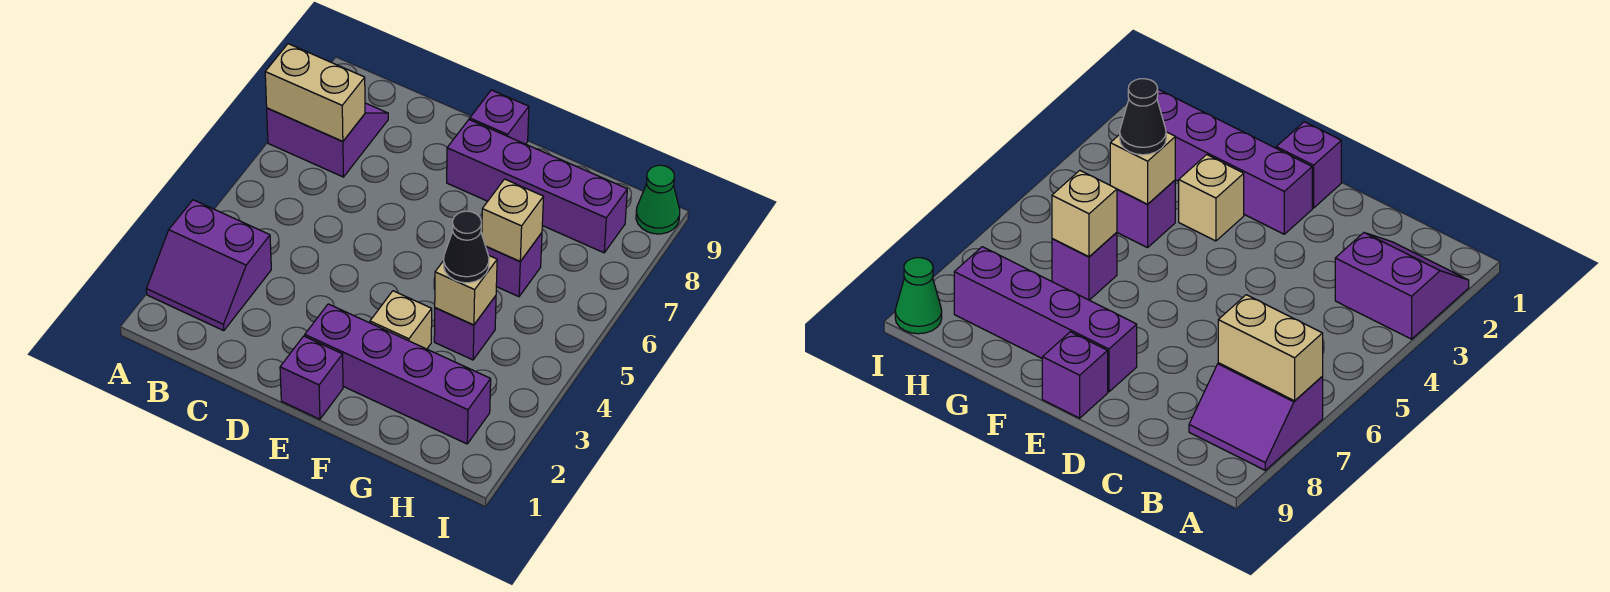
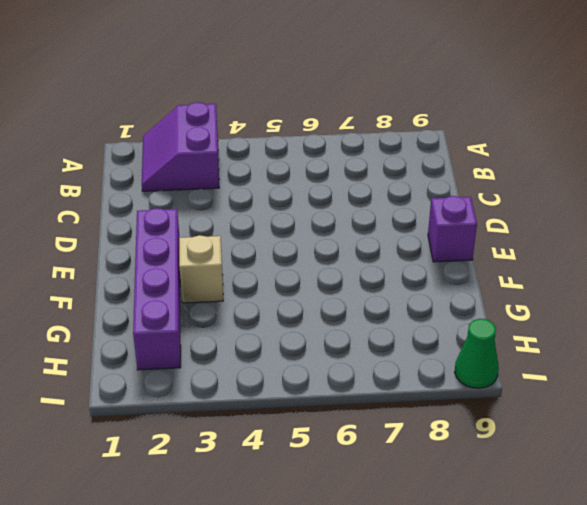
none -> purple slope A7:B8 level 1 top 7
none -> purple brick E1 level 1
none -> purple brick E8:H8 level 1

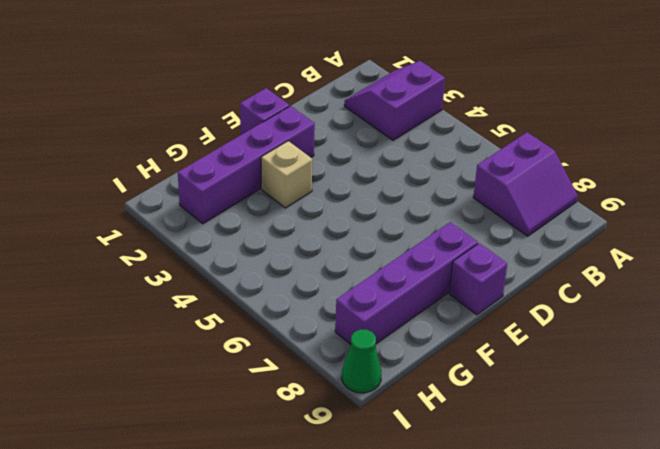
none -> purple brick G4 level 1
none -> purple brick G6 level 1
none -> tan brick A7:B7 level 2

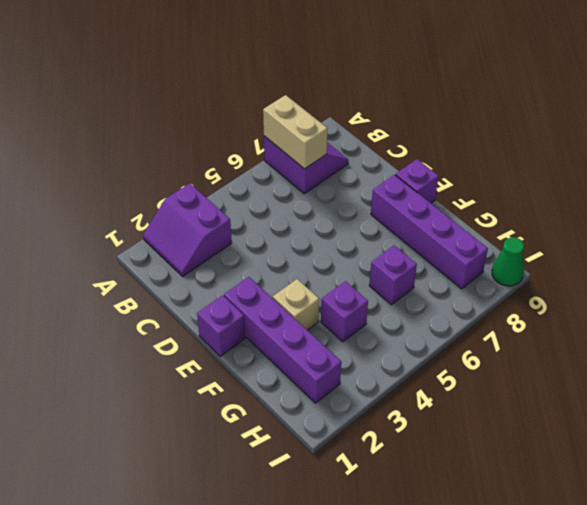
none -> tan brick G4 level 2
none -> tan brick G6 level 2
none -> black cone G4 level 3

